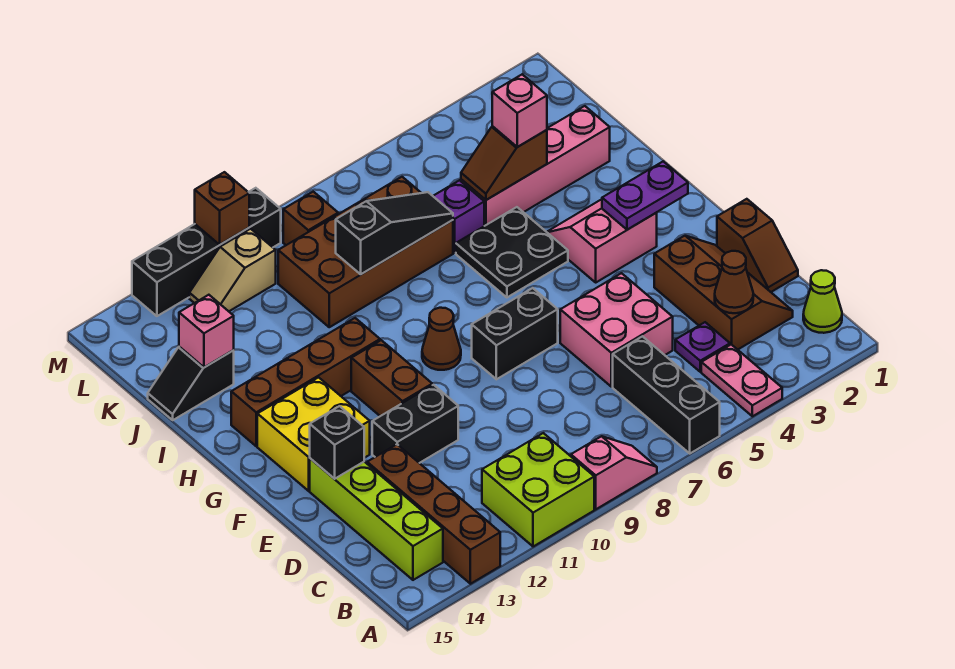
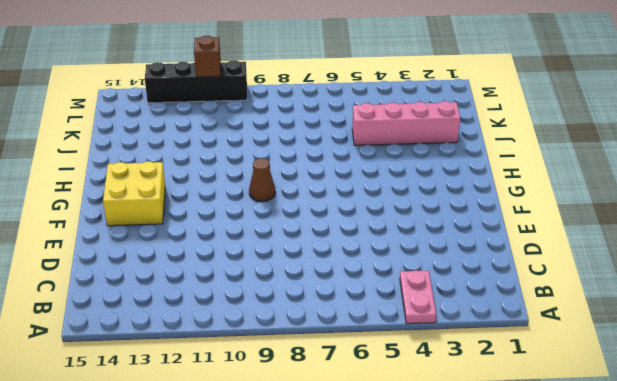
none -> black brick A6:C6 level 1
none -> pink slope A8:A9 level 1 top 9
none -> lime brick A10:B11 level 1
none -> brown brick A13:D13 level 1

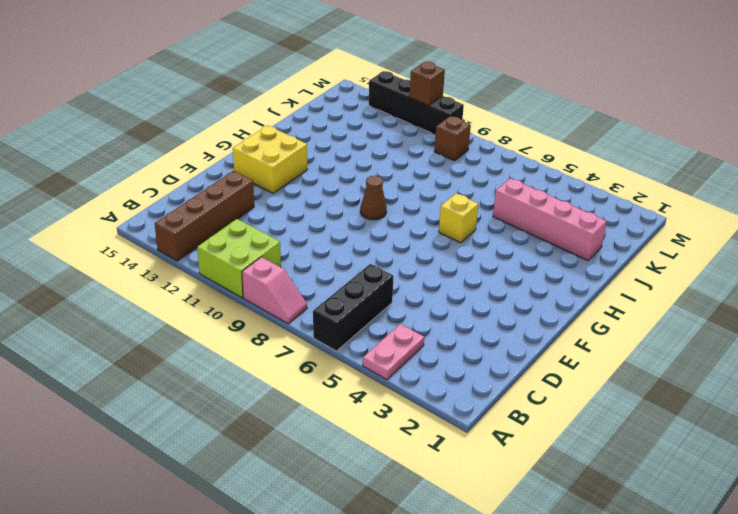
yellow brick H6 level 1 -> black plate H5:I6 level 1
none -> lime cone B1 level 1
none -> lime brick B14:E14 level 1
none -> brown slope C2:E3 level 1 top 3
none -> purple plate C4 level 1

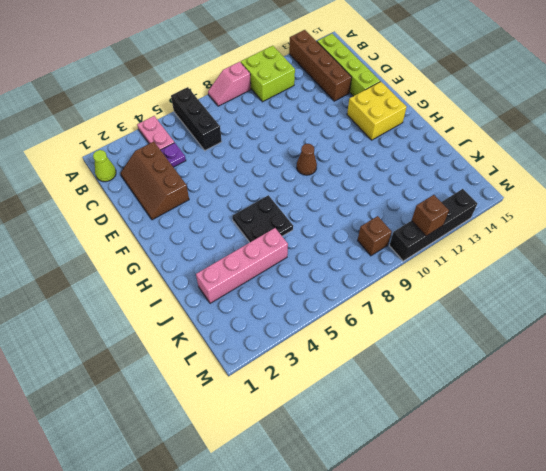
none -> brown slope D1:E1 level 1 top E
none -> pink brick D5:E6 level 1
none -> black brick E11:E12 level 1
none -> black brick F7:F8 level 1

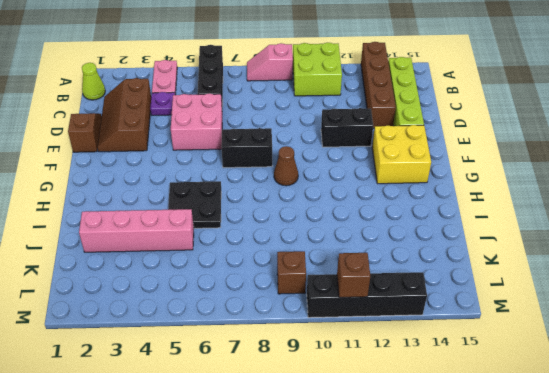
none -> brown brick F11:G11 level 1
none -> pink slope G3:H4 level 1 top G
none -> brown brick H11:H14 level 1
none -> purple brick J6 level 1

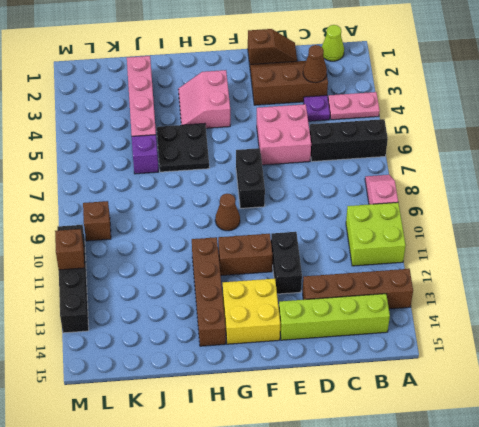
none -> brown brick J7:K10 level 1
none -> black slope J14:J15 level 1 top 14
none -> tan slope L11:L12 level 1 top 11
none -> black brick E14 level 2

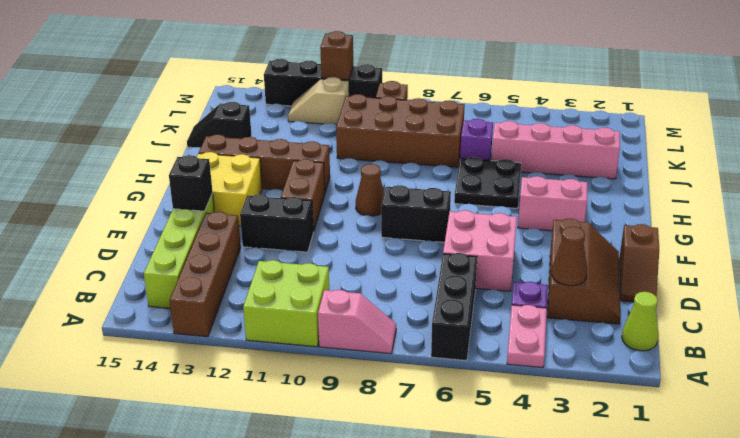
none -> purple plate G2:G3 level 2
none -> brown slope J4:J5 level 2 top 4
none -> black slope J7:J9 level 2 top 9
none -> pink brick J14 level 2

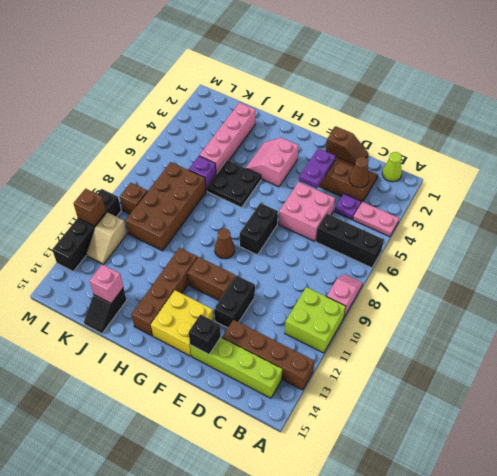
purple plate E3:E4 level 2 -> purple plate G2:G3 level 2
none -> brown slope J4:J5 level 2 top 4
none -> black slope J7:J9 level 2 top 9
none -> pink brick J4 level 3

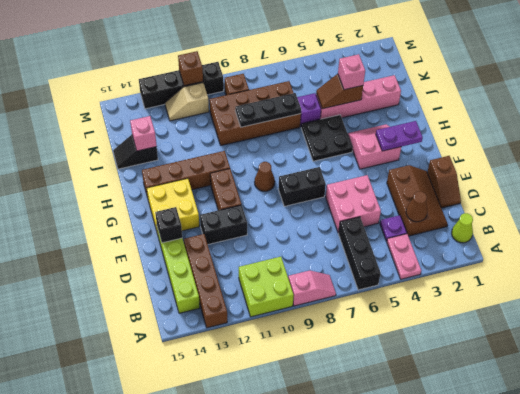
black plate J7:J9 level 2 -> black slope J7:J9 level 2 top 9

